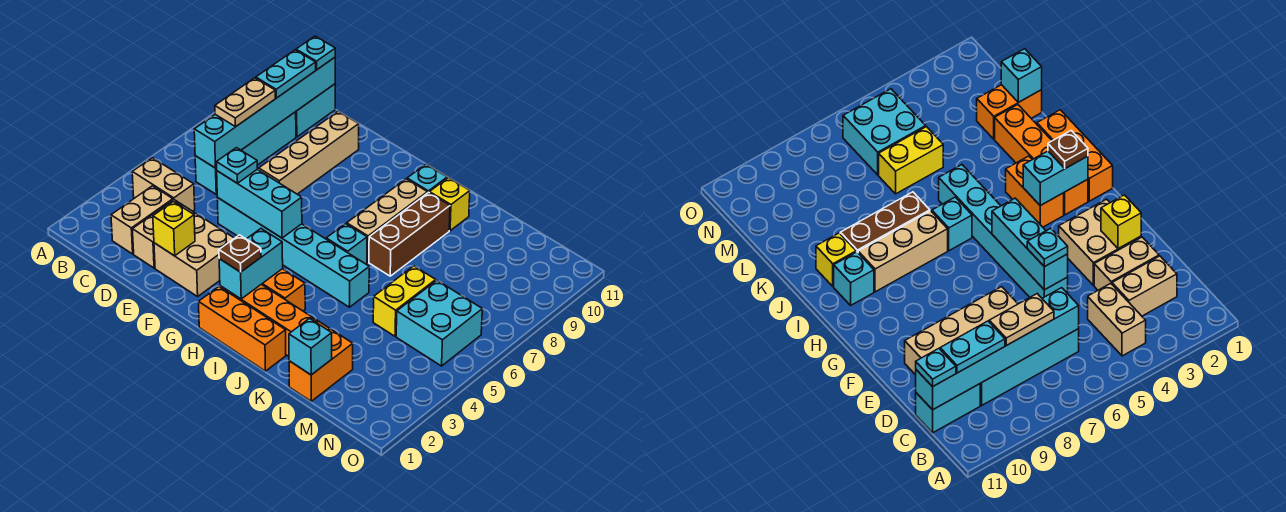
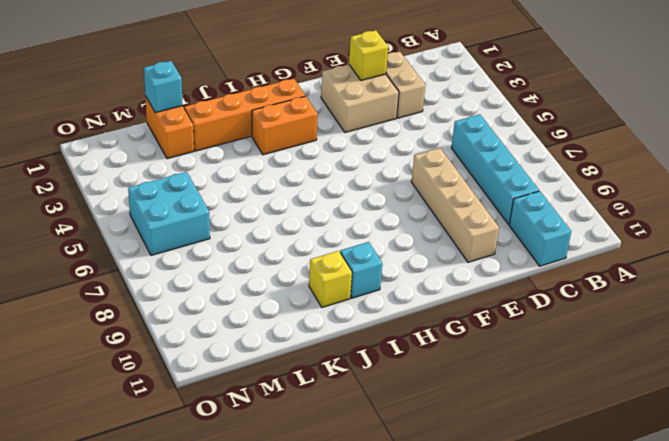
none -> tan brick B4:C4 level 1
none -> tan brick C2:C3 level 1
none -> cyan brick E5:J5 level 1

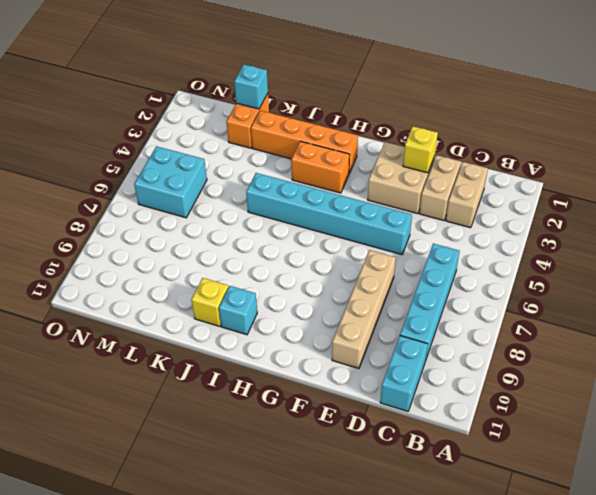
none -> tan brick B4:C4 level 1
none -> orange brick H1:J1 level 1
none -> cyan brick I6 level 1

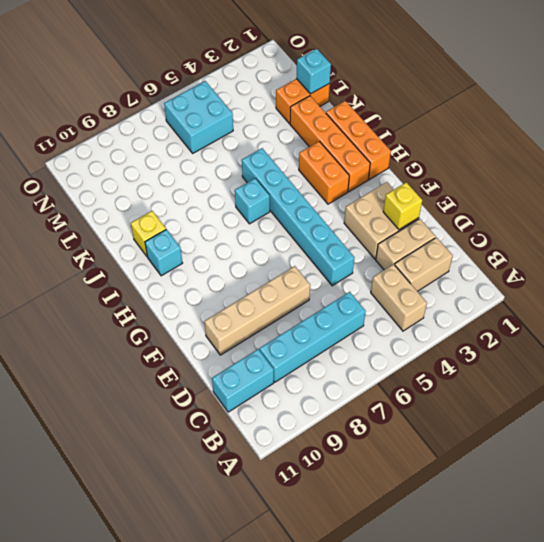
none -> tan brick I7:I9 level 1
none -> brown brick J7:J9 level 1
none -> yellow brick L5:L6 level 1

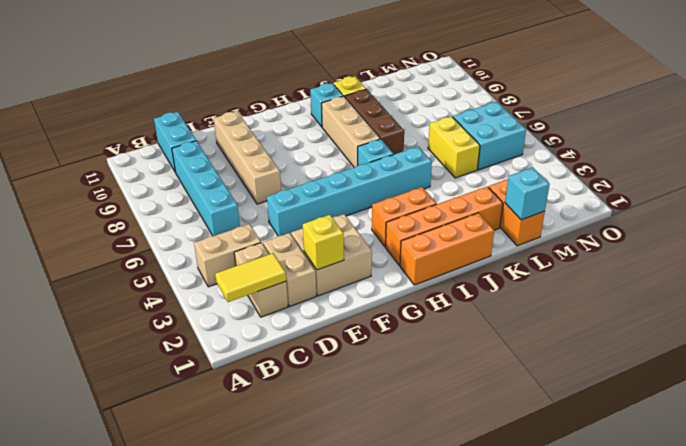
yellow tile B2:C2 level 2 -> none
none -> cyan brick C6:C11 level 2
none -> cyan brick E5:G5 level 2
none -> cyan brick H2:H3 level 2

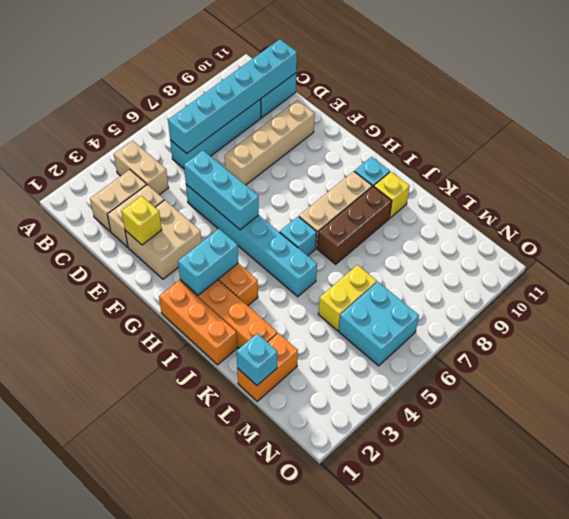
none -> tan plate C7:C8 level 3
none -> cyan plate C9:C10 level 3
none -> cyan plate C11 level 3

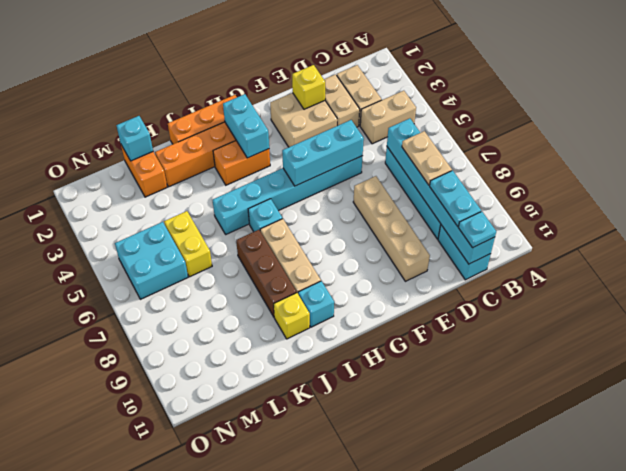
none -> cyan plate E5 level 3
none -> brown plate H2 level 3

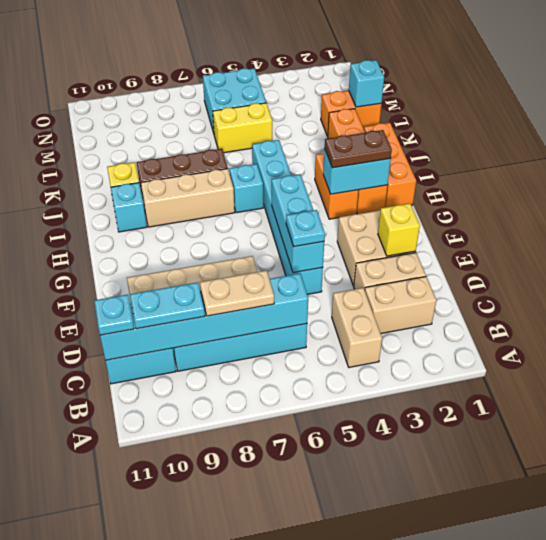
brown plate H2:H3 level 3 -> brown plate H2 level 3

